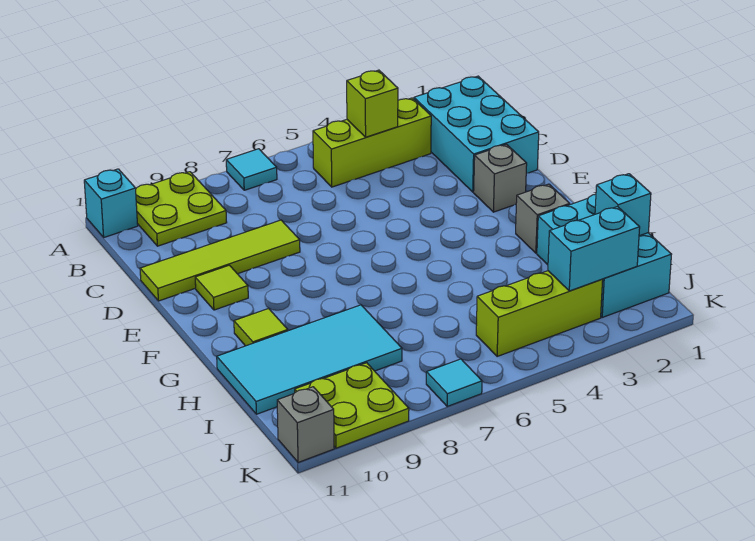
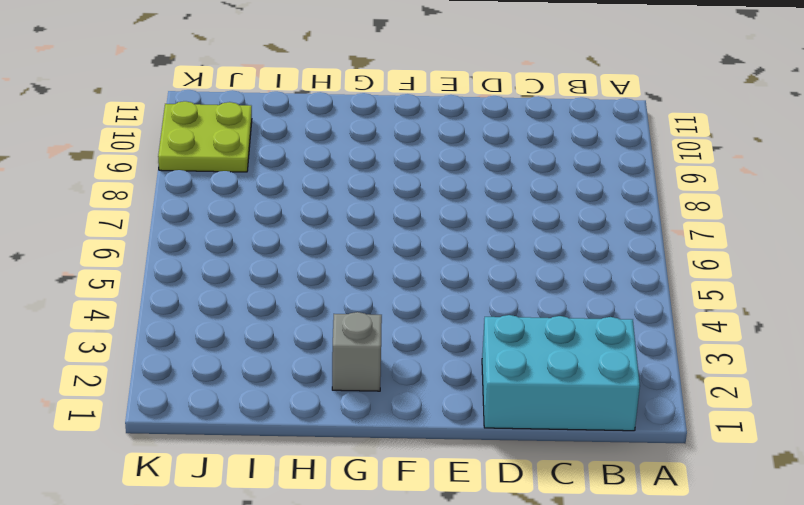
none -> cyan tile A7 level 1
none -> lime plate A9:B10 level 1
none -> cyan brick A11 level 1

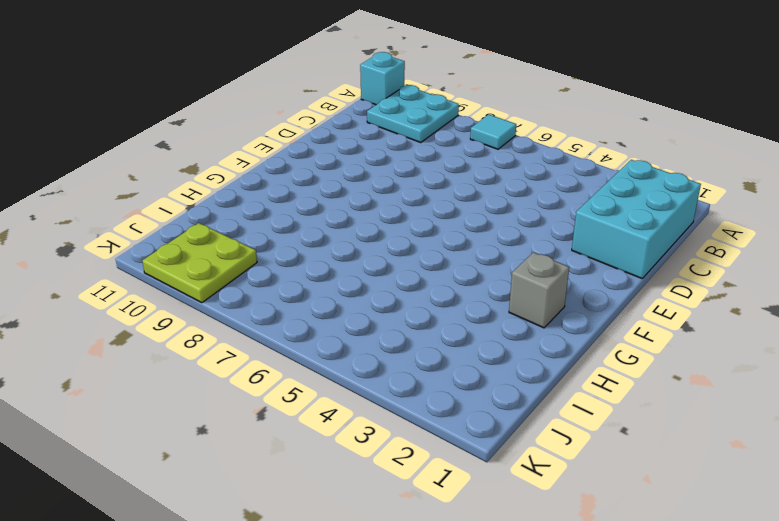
cyan plate A9:B10 level 1 -> lime plate A9:B10 level 1
none -> lime brick B3:B5 level 1
none -> lime tile D8:D11 level 1
none -> grey brick E2 level 1

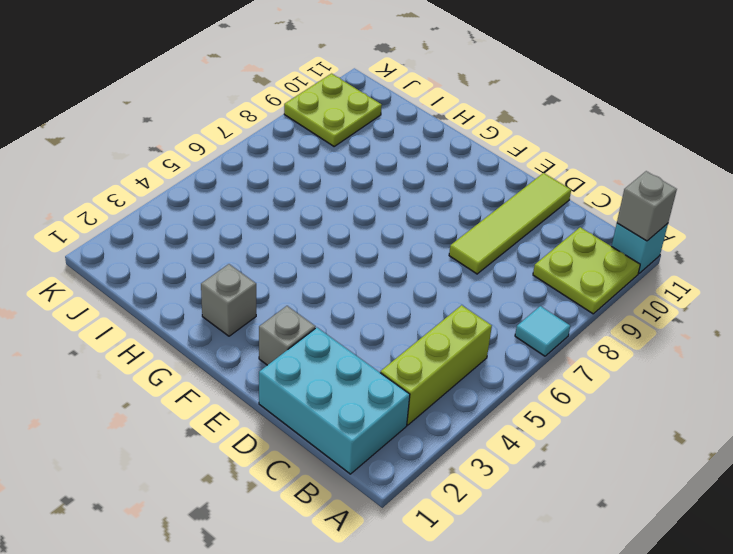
grey brick A11 level 2 -> grey brick K11 level 1
none -> lime tile E10 level 1
none -> lime tile G10 level 1
none -> cyan brick H1:J2 level 1

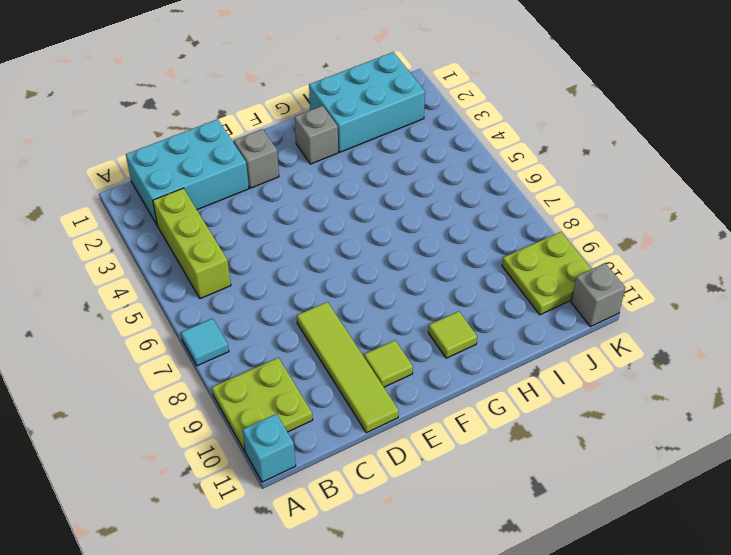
none -> cyan tile H8:I11 level 1
none -> lime brick J3:J5 level 1
none -> cyan tile K7 level 1

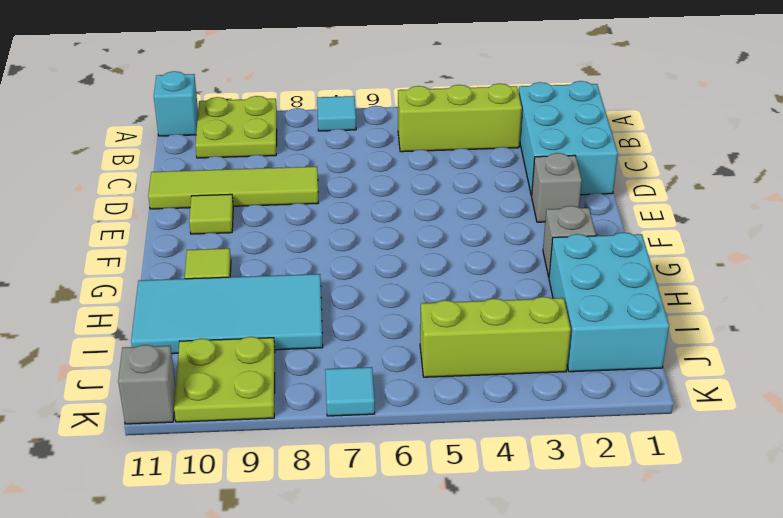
none -> lime brick B4 level 2
none -> cyan brick I1 level 2
none -> cyan brick J2:J3 level 2

